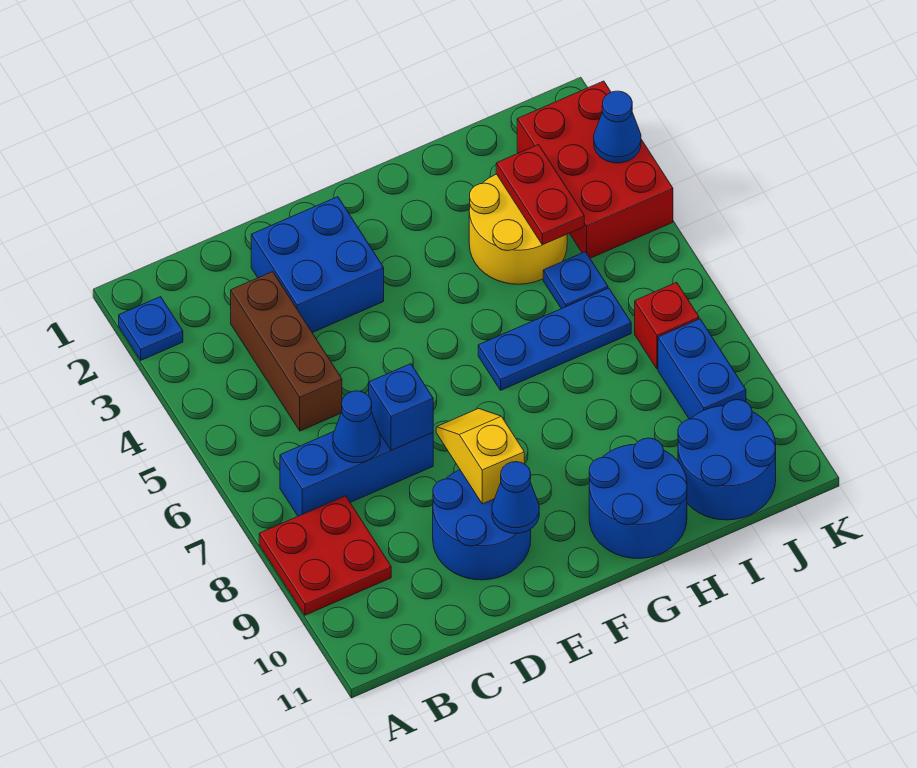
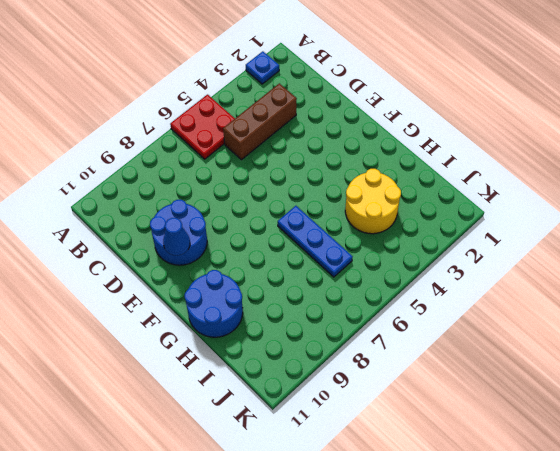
red plate A5:B6 level 1 -> red plate A8:B9 level 1
none -> blue brick B7:D7 level 1
none -> blue brick D2:E3 level 1
none -> blue plate I5 level 1

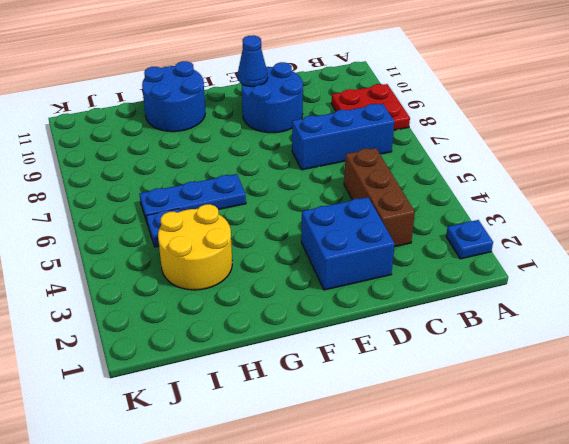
none -> blue round brick I10:J11 level 1
none -> red brick J2:K4 level 1
none -> red brick J7 level 1

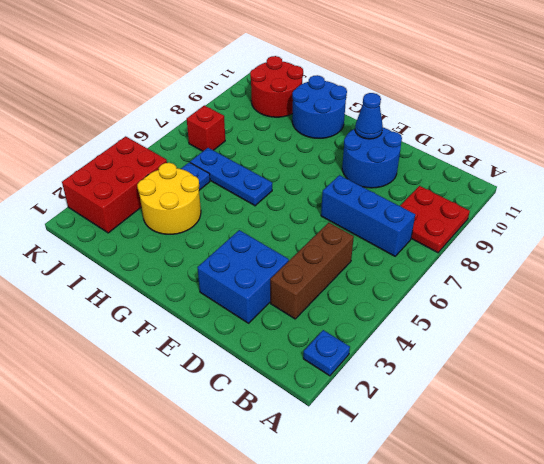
red round brick I10:J11 level 1 -> blue round brick I10:J11 level 1
none -> blue brick J8:J9 level 1
none -> blue cone C7 level 2
none -> blue brick D7 level 2

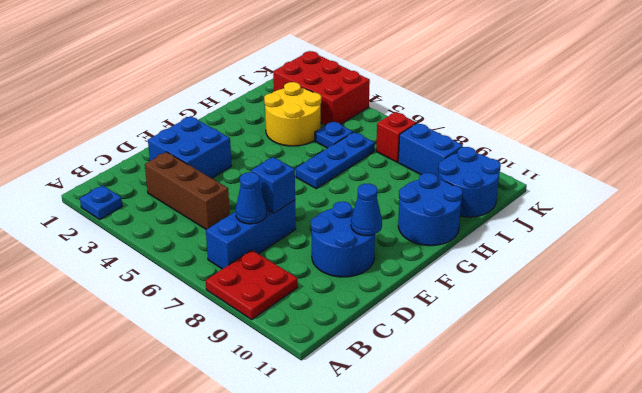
none -> yellow slope E8:E9 level 2 top 9
none -> red plate I3:I4 level 2
none -> blue cone K3 level 2

